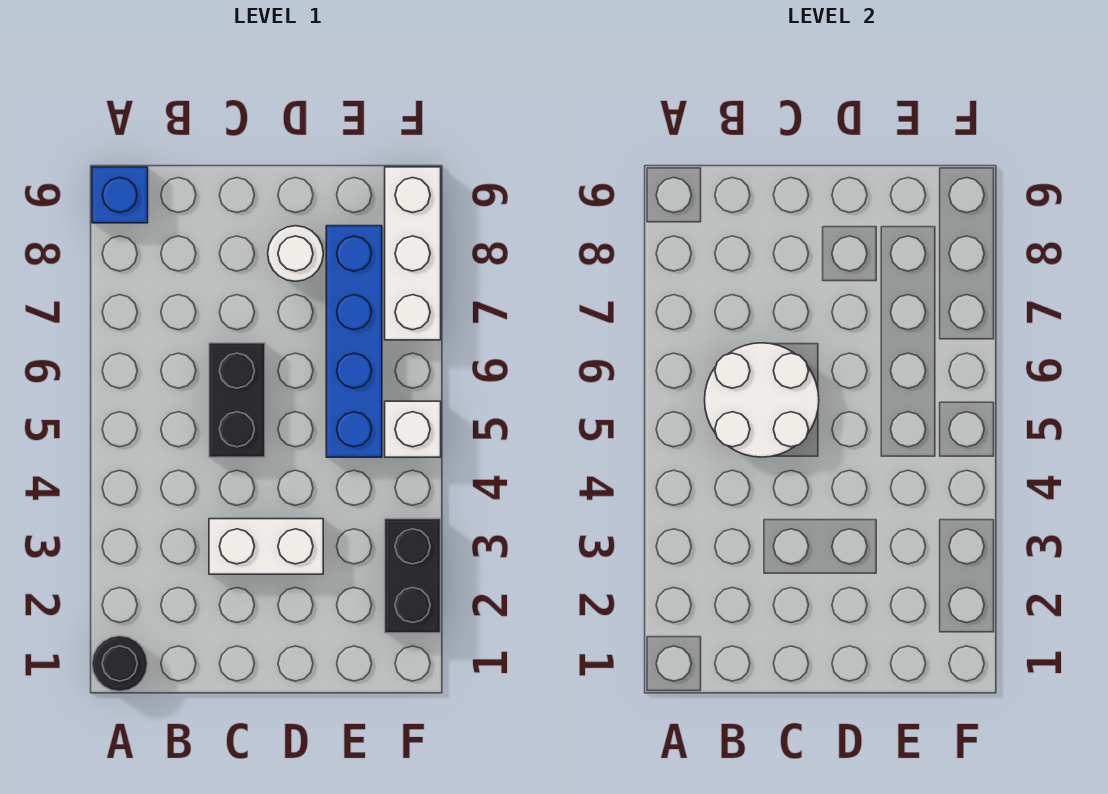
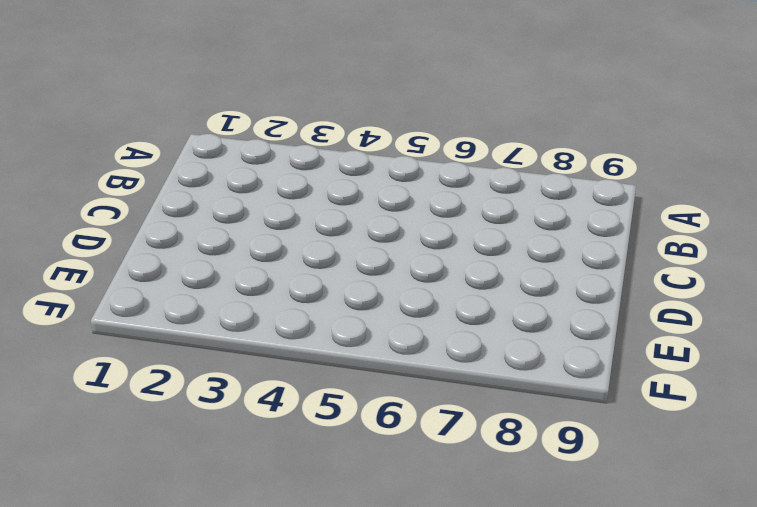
none -> black round brick A1 level 1
none -> blue brick A9 level 1

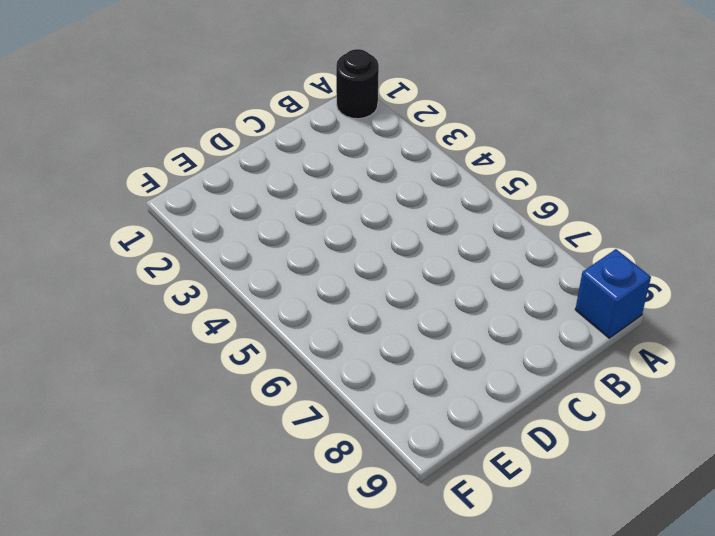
none -> white brick C3:D3 level 1
none -> black brick C5:C6 level 1

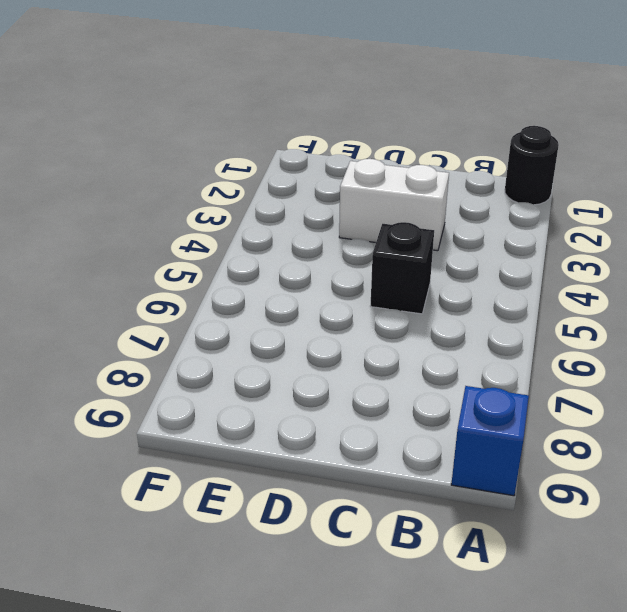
black brick C5 level 1 -> black brick C5:C6 level 1
none -> white round brick D8 level 1
none -> blue brick E5:E8 level 1

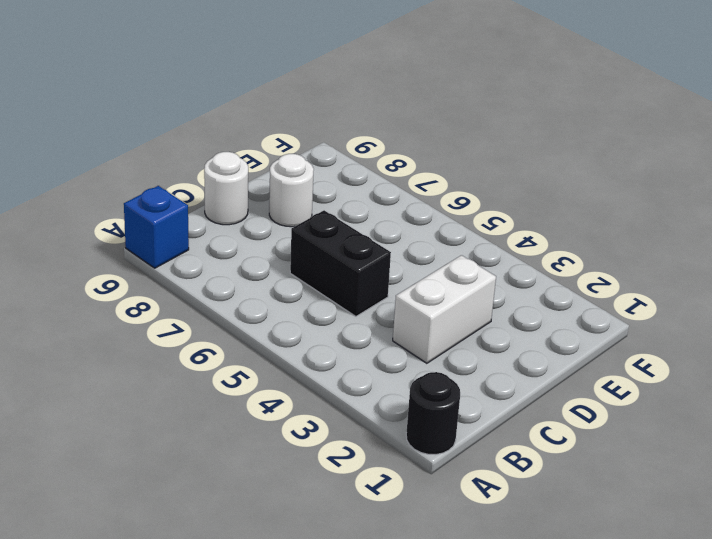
white round brick C9 level 1 -> none
none -> blue brick E5:E8 level 1
none -> black brick F2:F3 level 1

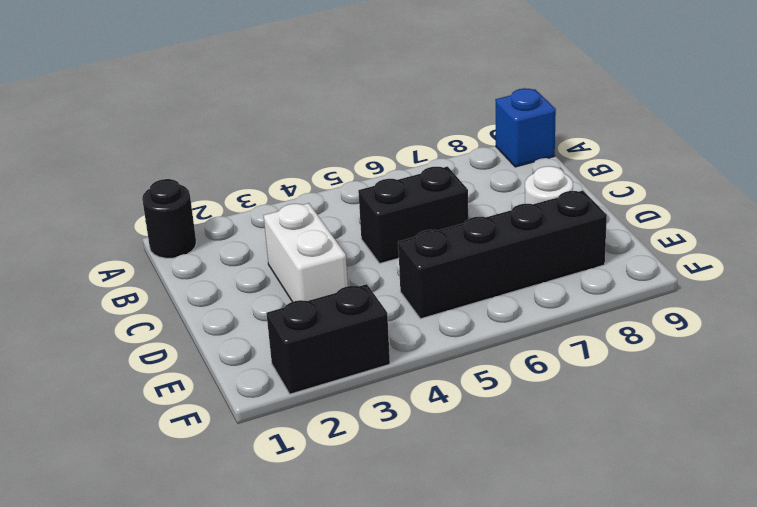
black brick E5:E8 level 1 -> blue brick E5:E8 level 1
none -> white brick F5 level 1
none -> white brick F7:F9 level 1

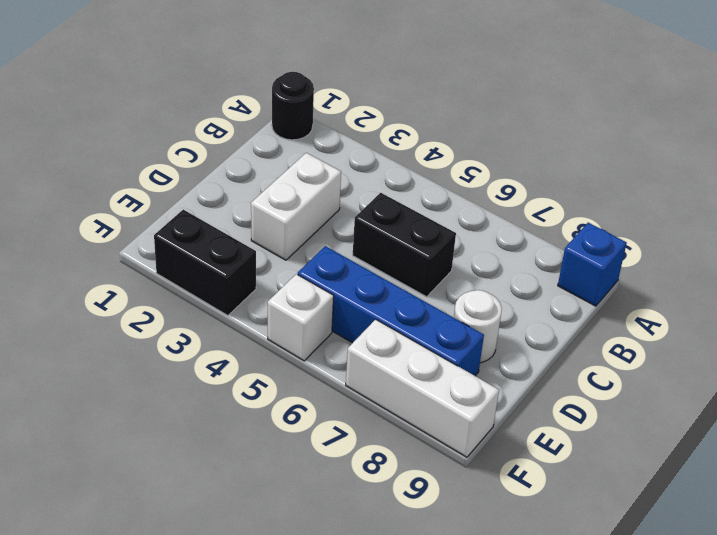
none -> white round brick B5:C6 level 2

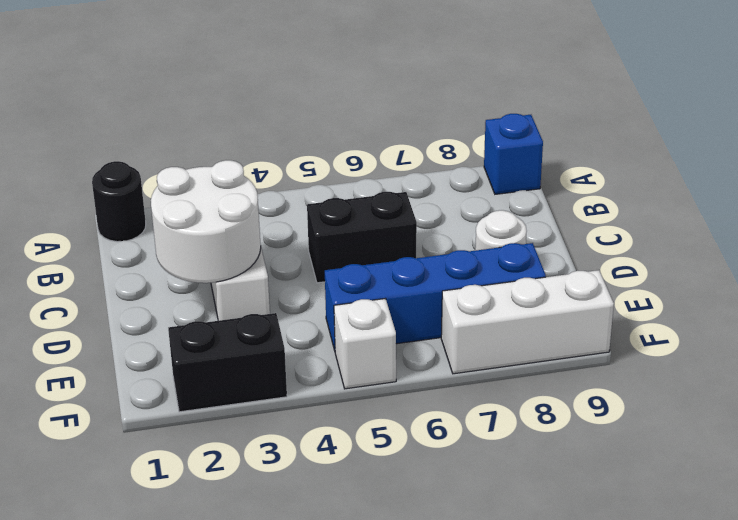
white round brick C2:D3 level 2 -> white round brick B5:C6 level 2

